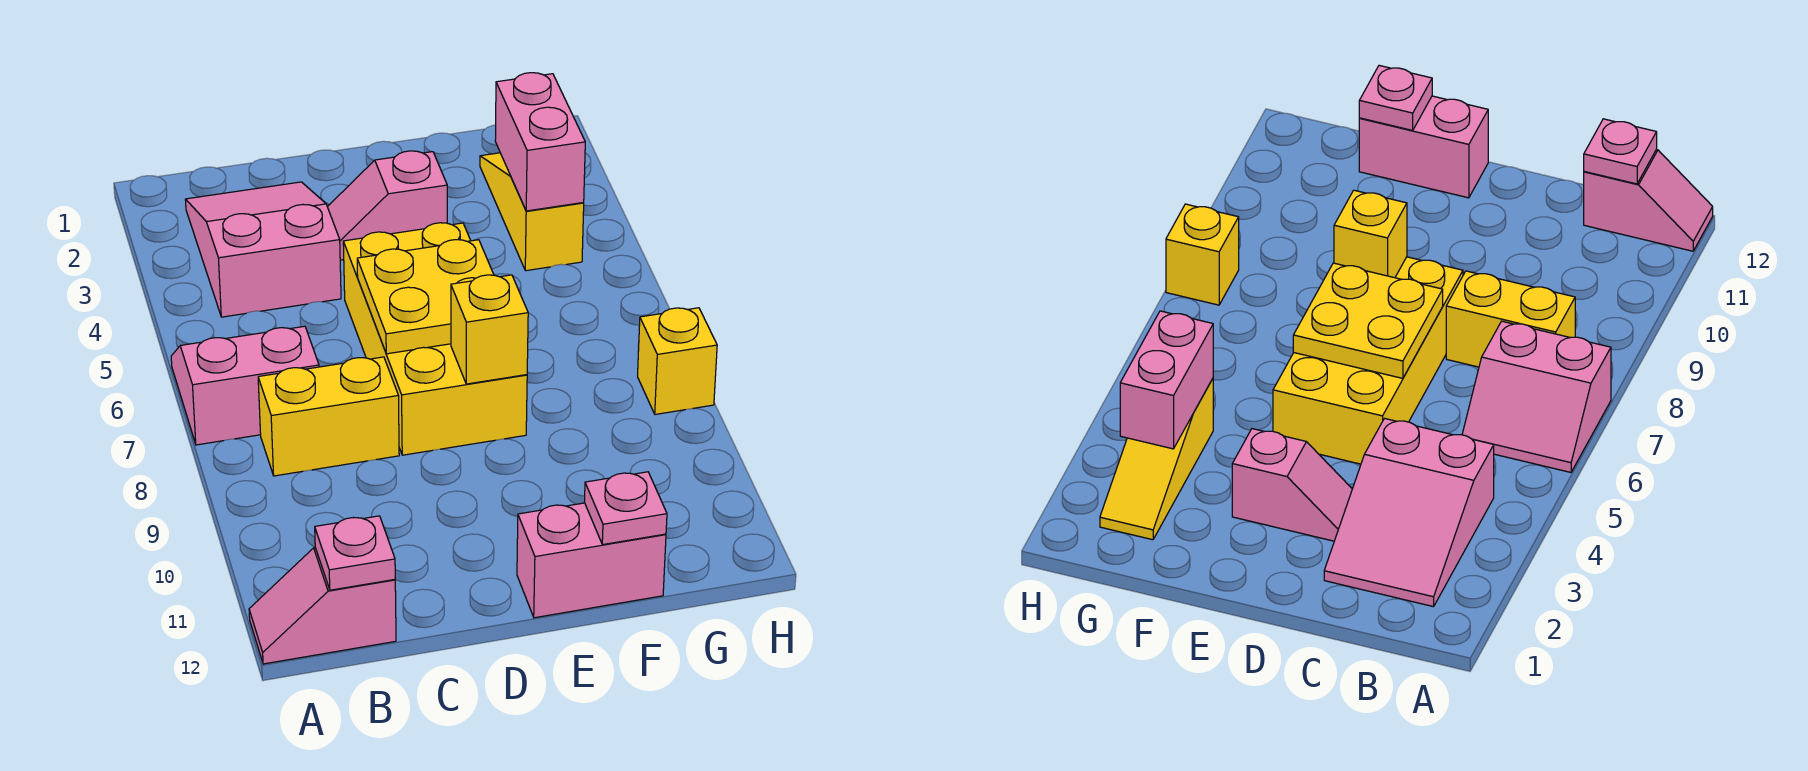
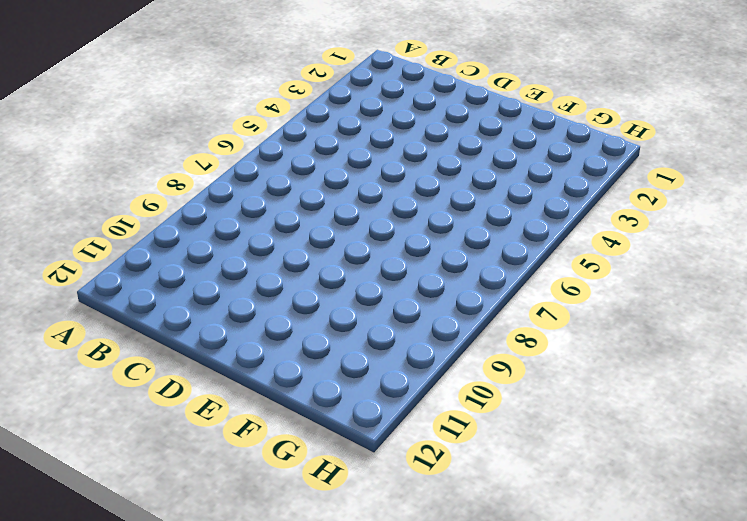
none -> pink slope A6:B7 level 1 top 7
none -> pink slope A12:B12 level 1 top B
none -> pink slope B2:C4 level 1 top 4

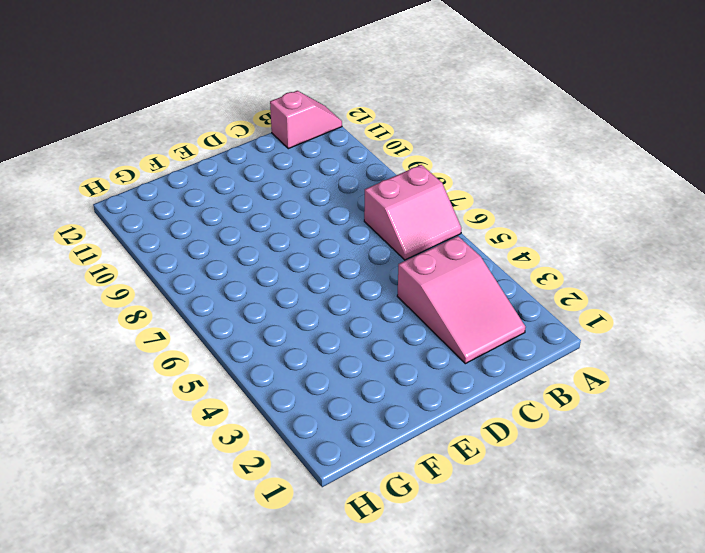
none -> yellow brick B8:C8 level 1
none -> pink slope D3:E3 level 1 top E
none -> yellow brick D5:E8 level 1

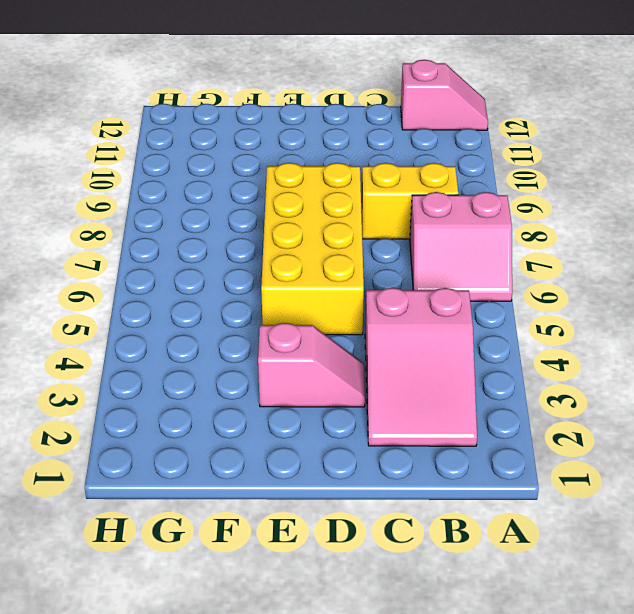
none -> pink brick E12:F12 level 1
none -> yellow slope G2:G4 level 1 top 4
none -> yellow brick H8 level 1

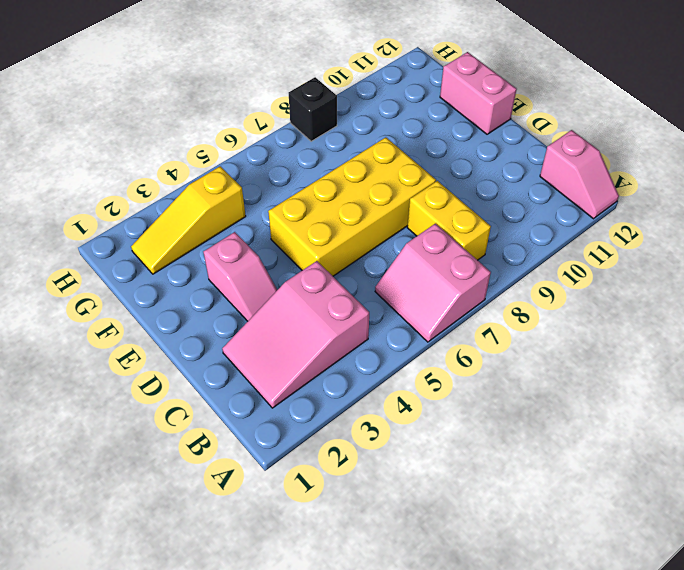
black brick H8 level 1 -> yellow brick H8 level 1
none -> pink plate B12 level 2
none -> yellow plate D6:E7 level 2
none -> yellow brick E8 level 2

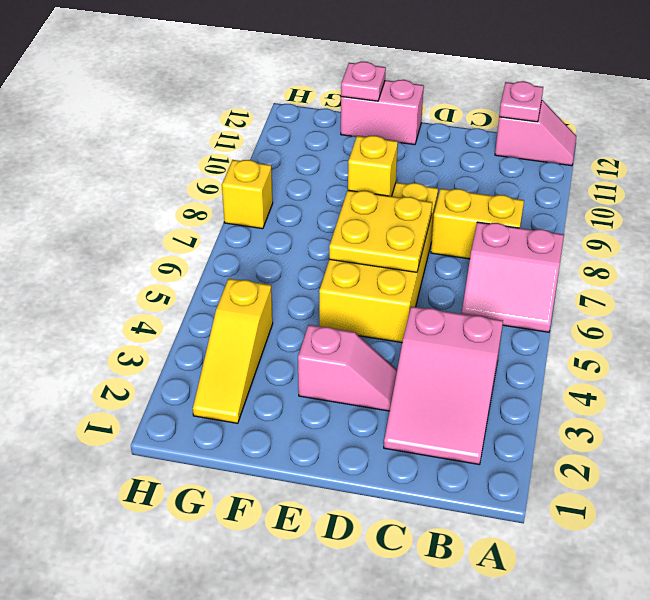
none -> pink brick G3:G4 level 2

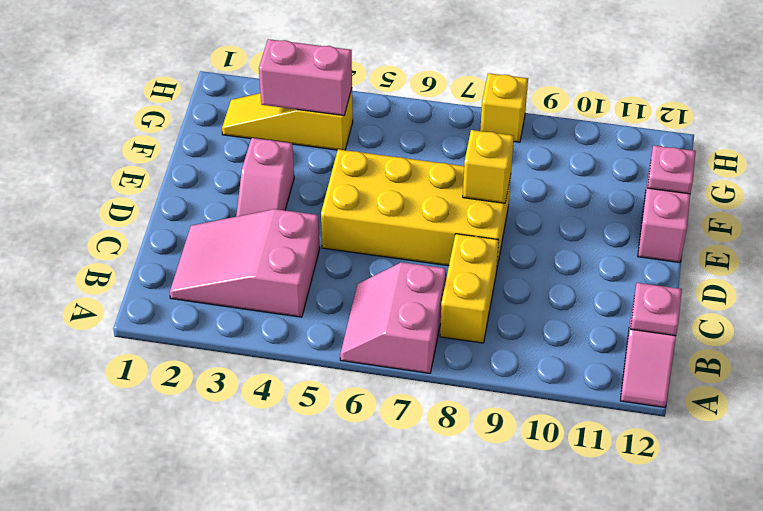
none -> yellow plate D6:E7 level 2

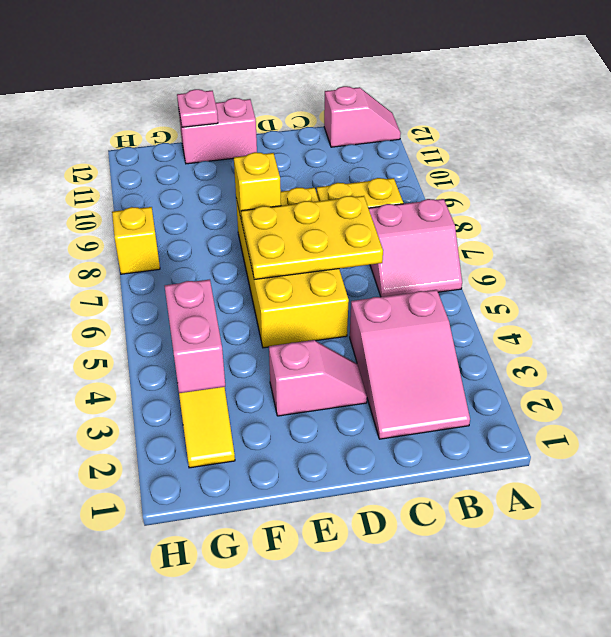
yellow plate C6:E7 level 2 -> yellow plate D6:E7 level 2
none -> pink plate B12 level 2

